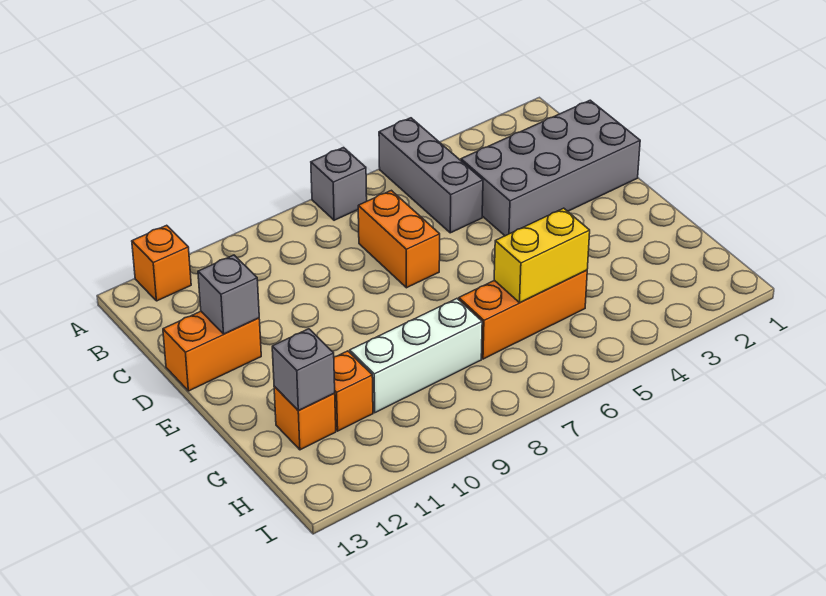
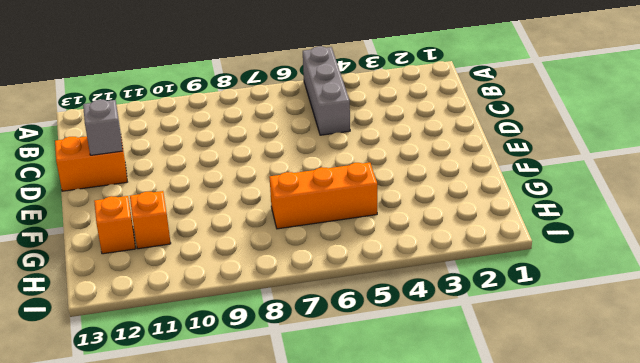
none -> grey brick A7 level 1
none -> orange brick A12 level 1
none -> grey brick C1:D4 level 1

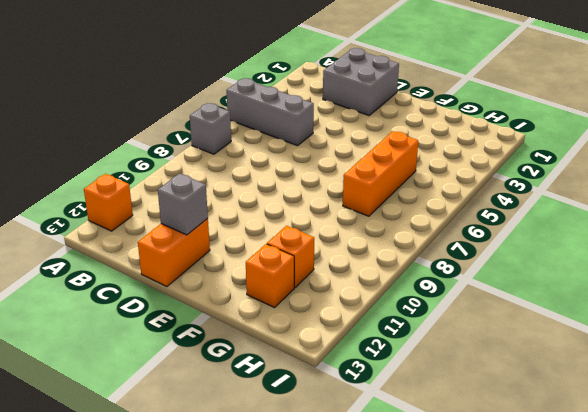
grey brick C1:D2 level 1 -> grey brick C1:D4 level 1
none -> orange brick C7:D7 level 1
none -> white brick G8:G10 level 1
none -> yellow brick G5:G6 level 2

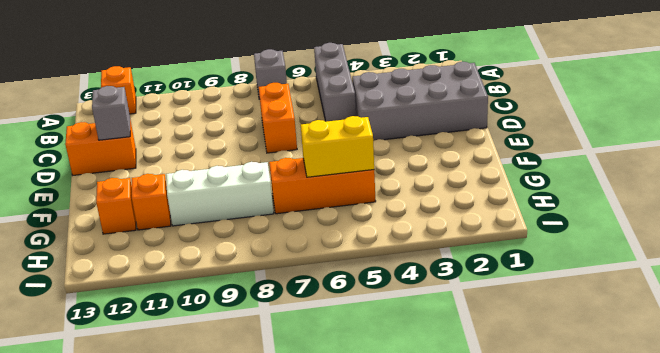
none -> grey brick G12 level 2

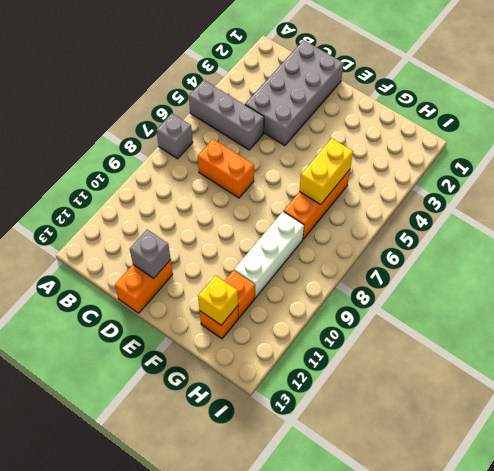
yellow brick G12 level 2 -> grey brick G12 level 2
none -> orange brick A12 level 1

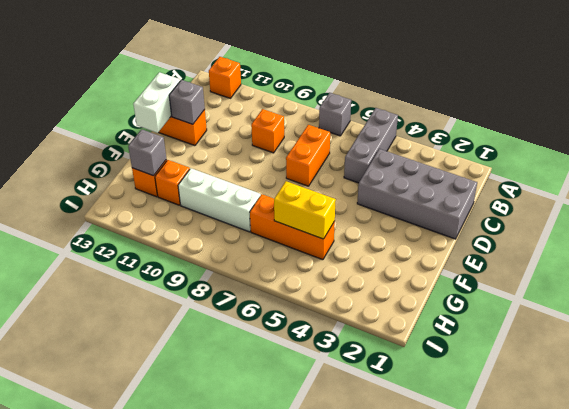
orange brick C9 level 1 -> none
white brick D13:E13 level 2 -> none

